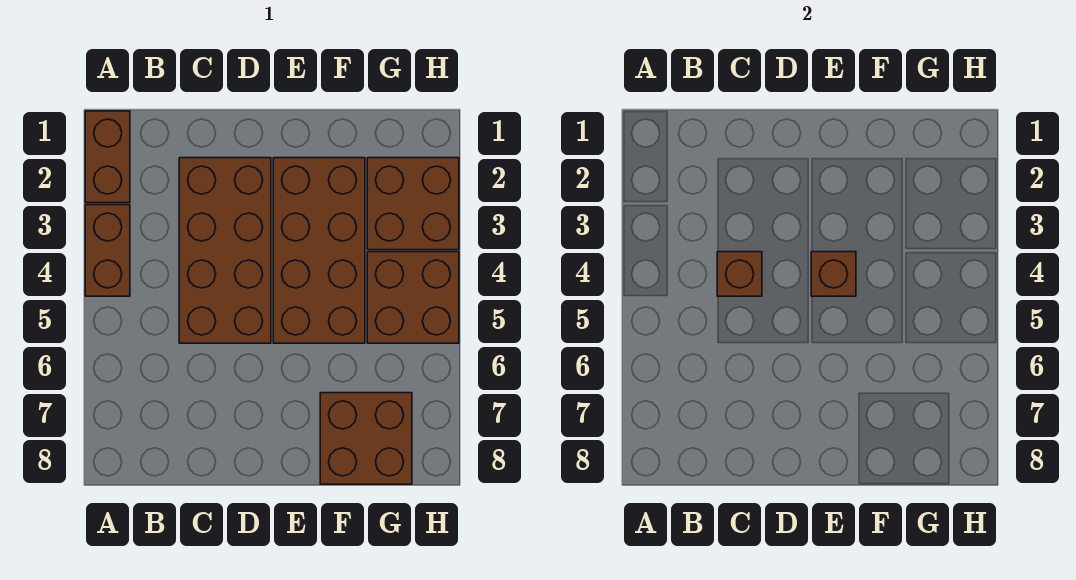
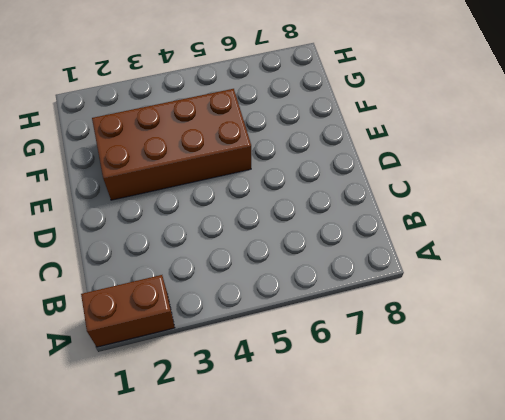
none -> brown brick A3:A4 level 1
none -> brown brick C2:D5 level 1

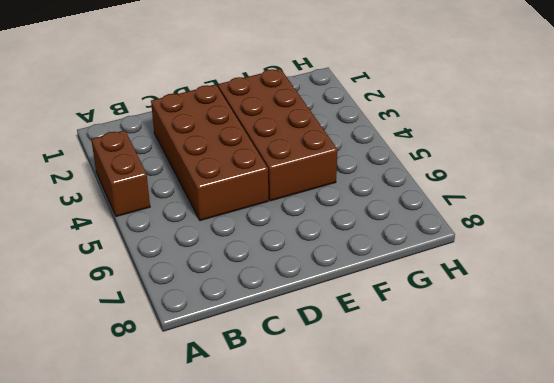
none -> brown brick A1:A2 level 1
none -> brown brick F7:G8 level 1

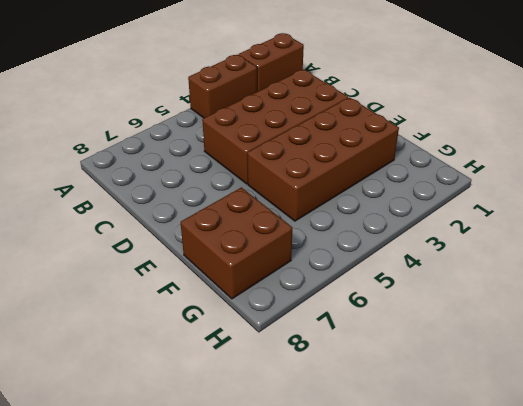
none -> brown brick G2:H3 level 1
none -> brown brick G4:H5 level 1

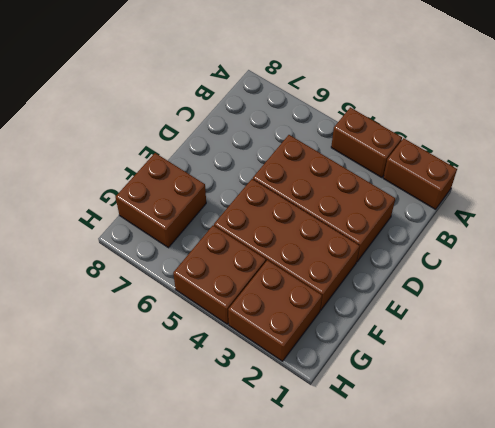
none -> brown brick C4 level 2
none -> brown brick E4 level 2

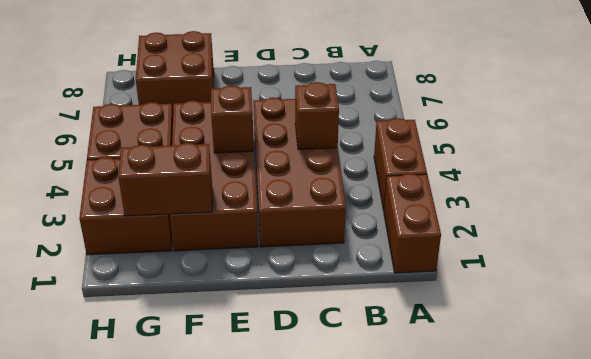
brown brick F2:G2 level 2 -> none

